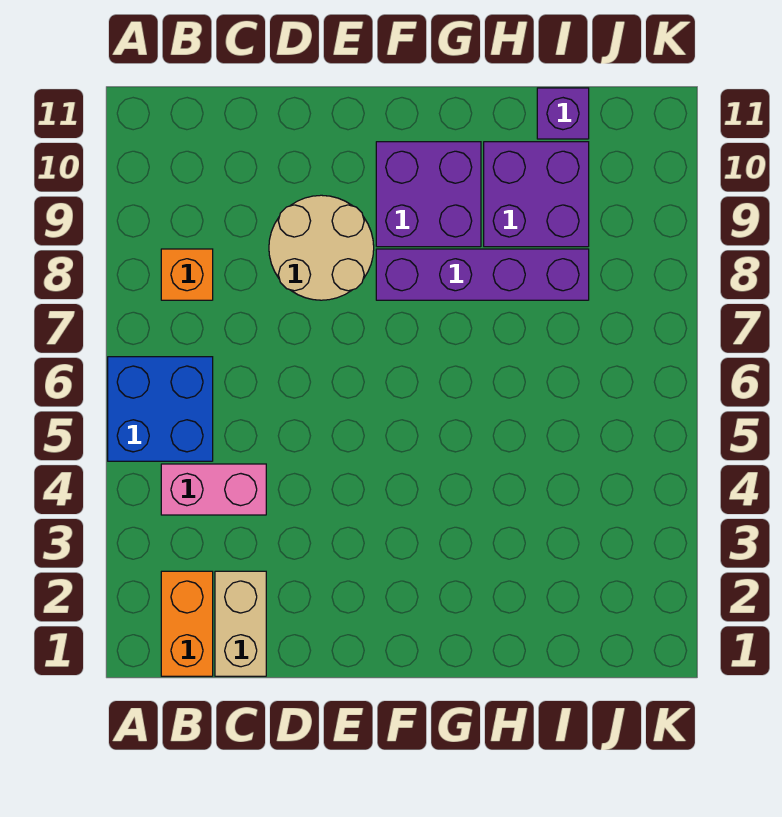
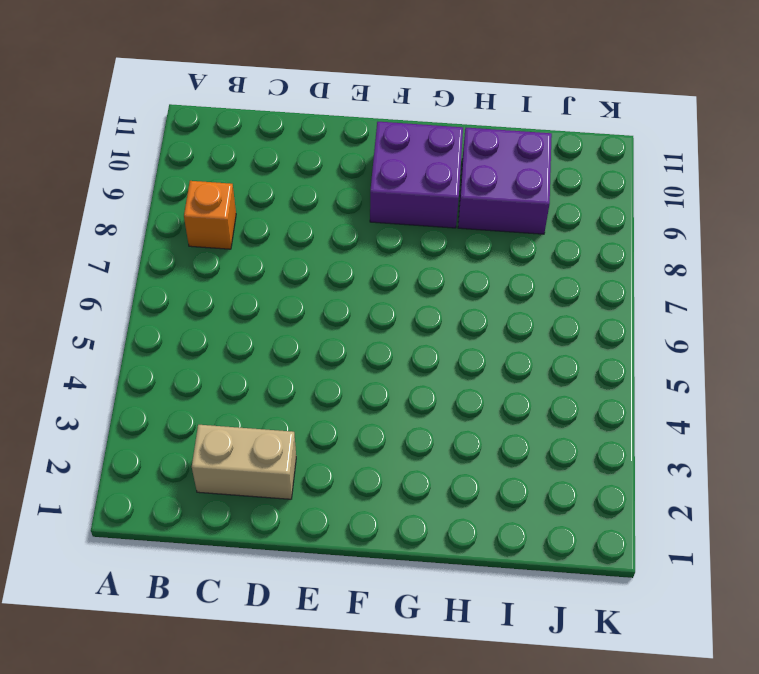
tan brick C2:D2 level 1 -> tan brick C1:C2 level 1
none -> blue brick A5:B6 level 1
none -> orange brick B1:B2 level 1

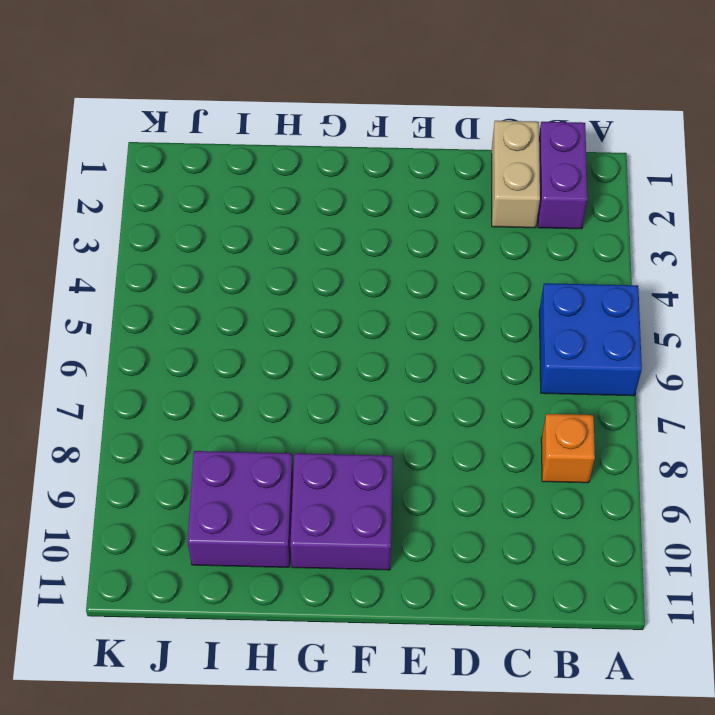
purple brick B1:B2 level 1 -> orange brick B1:B2 level 1
none -> pink brick B4:C4 level 1
none -> tan round brick D8:E9 level 1

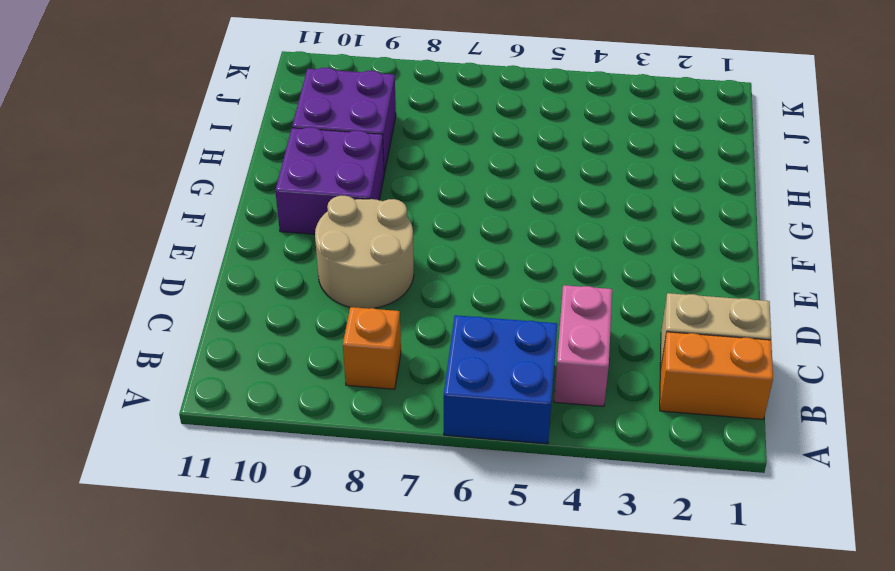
none -> purple brick F8:I8 level 1
none -> purple brick I11 level 1

